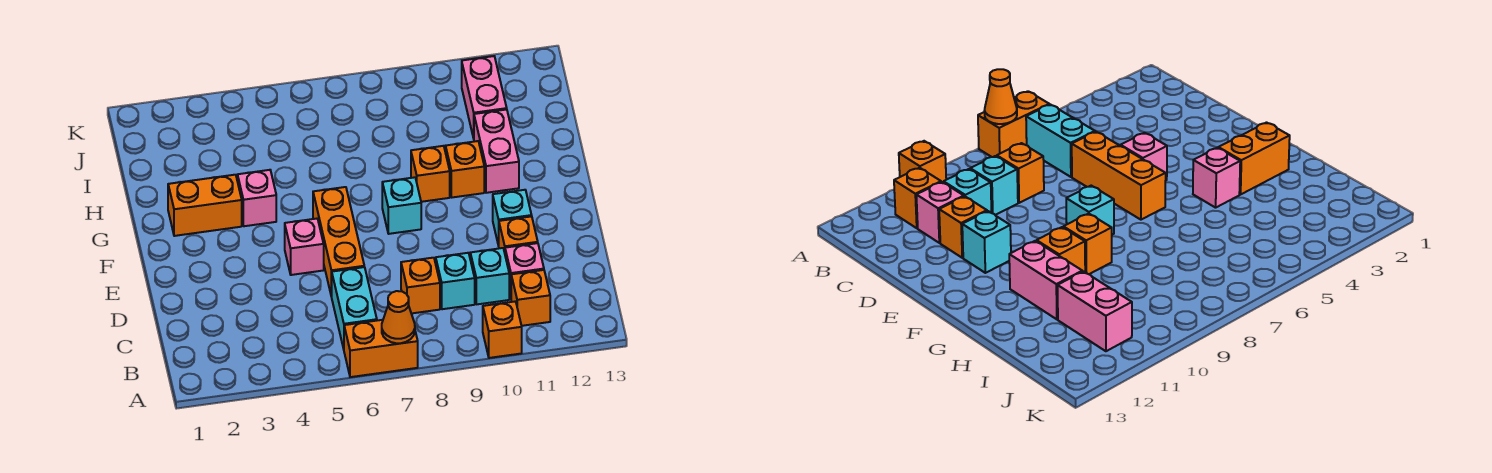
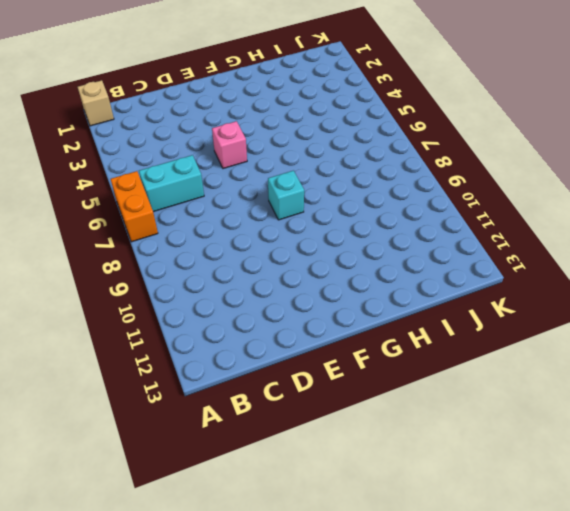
tan brick A1 level 1 -> none
none -> orange brick A10 level 1
none -> orange brick B11 level 1
none -> orange brick C8 level 1

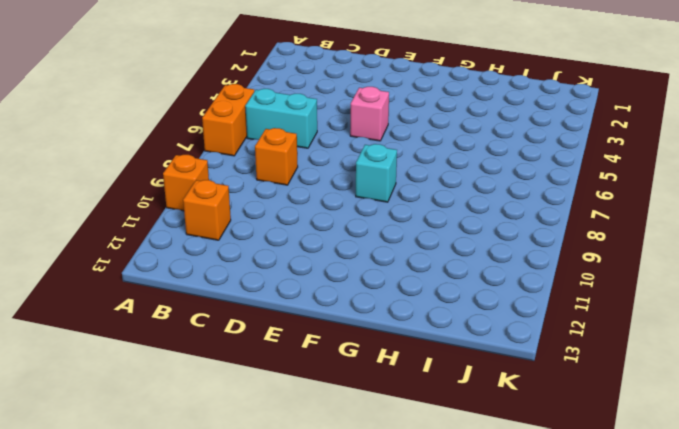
none -> cyan brick C9 level 1
none -> cyan brick C10 level 1
none -> pink brick C11 level 1

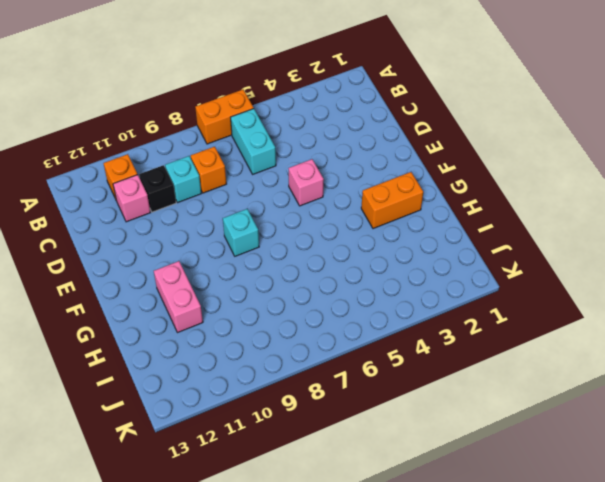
black brick C10 level 1 -> cyan brick C10 level 1
none -> orange brick A10 level 1
none -> orange brick D6:F6 level 1
none -> orange brick D11 level 1

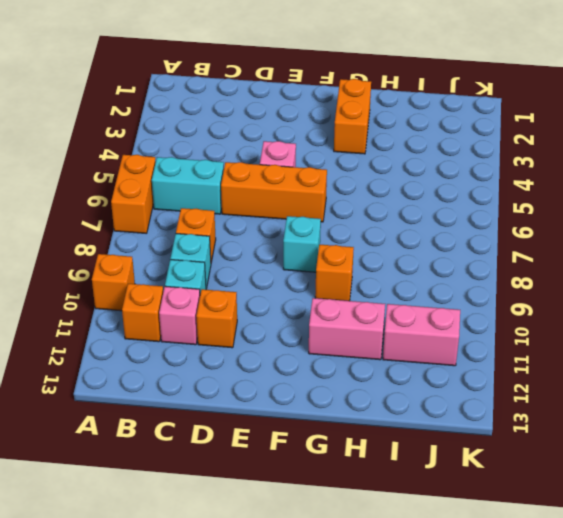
none -> cyan brick E11 level 1
none -> pink brick G4 level 1
none -> orange brick G10 level 1

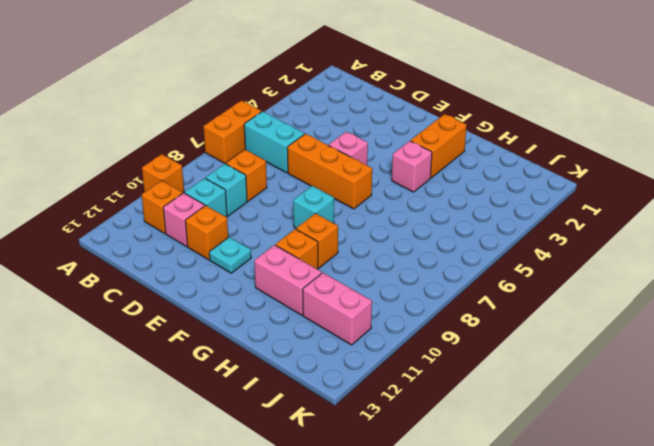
cyan plate E11 level 1 -> cyan brick E11 level 1
none -> orange cone A7 level 2

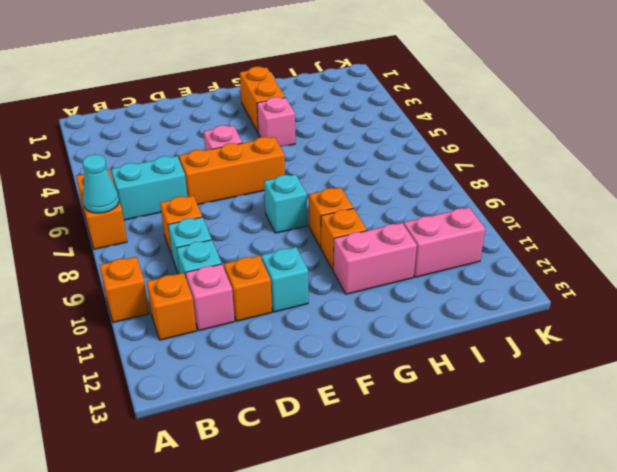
cyan cone A7 level 2 -> orange cone A7 level 2

